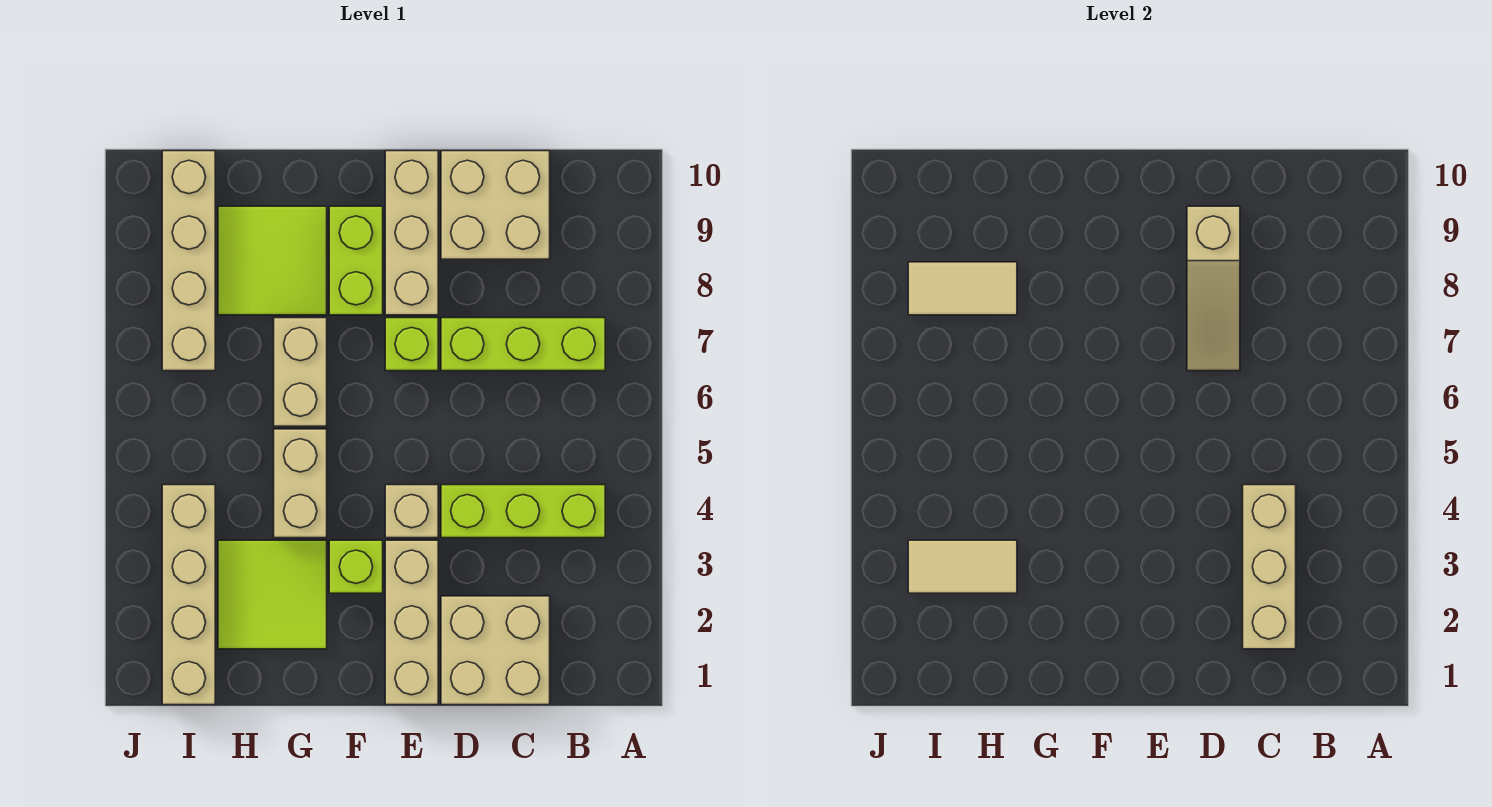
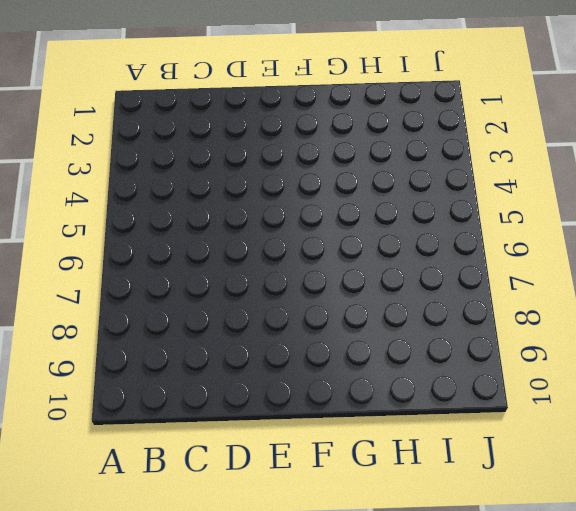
none -> lime brick B4:D4 level 1
none -> lime brick B7:D7 level 1
none -> tan brick C1:D2 level 1

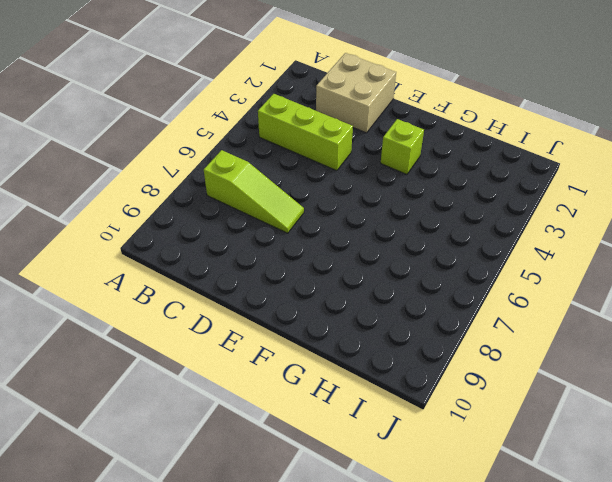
lime slope B7:D7 level 1 top B -> lime brick B7:D7 level 1
none -> tan brick C9:D10 level 1
none -> tan brick E1:E3 level 1
none -> tan brick E4 level 1

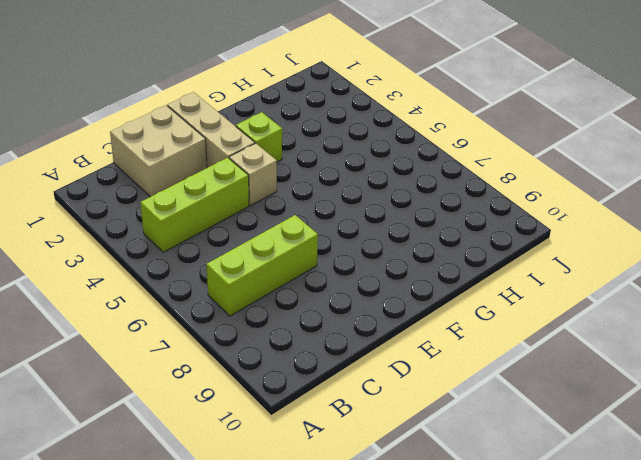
none -> tan brick C9:D10 level 1
none -> lime brick E7 level 1
none -> tan brick E8:E10 level 1

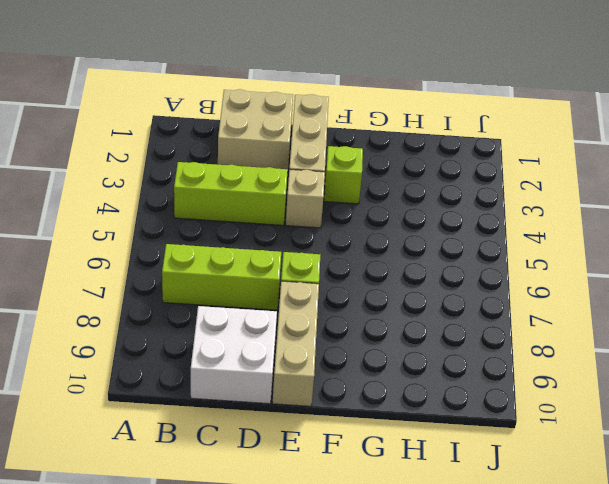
white brick C9:D10 level 1 -> tan brick C9:D10 level 1
none -> lime brick F8:F9 level 1
none -> lime tile G2:H3 level 1
none -> tan brick G4:G5 level 1

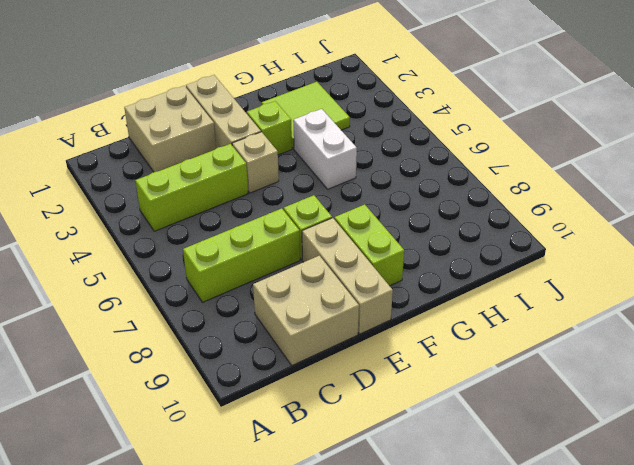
white brick G4:G5 level 1 -> tan brick G4:G5 level 1
none -> tan brick G6:G7 level 1
none -> lime tile G8:H9 level 1
none -> tan brick I1:I4 level 1

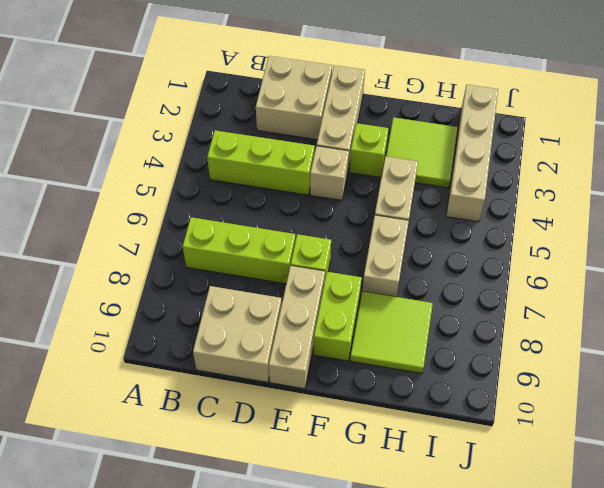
none -> tan brick I7:I10 level 1
none -> tan brick C2:C4 level 2
none -> tan slope D7:D9 level 2 top 9

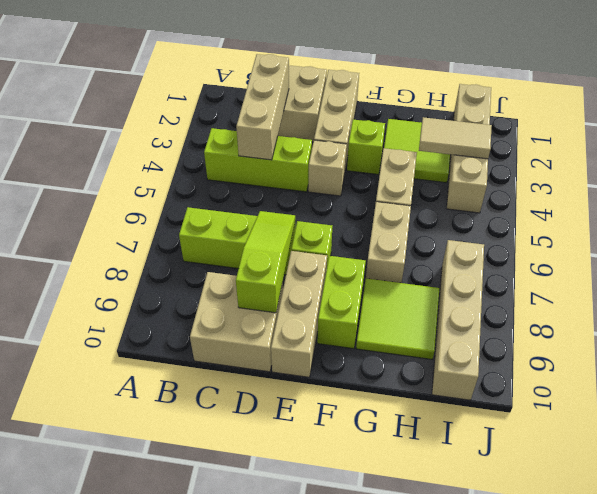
lime slope D7:D9 level 2 top 9 -> tan slope D7:D9 level 2 top 9
none -> tan tile H8:I8 level 2

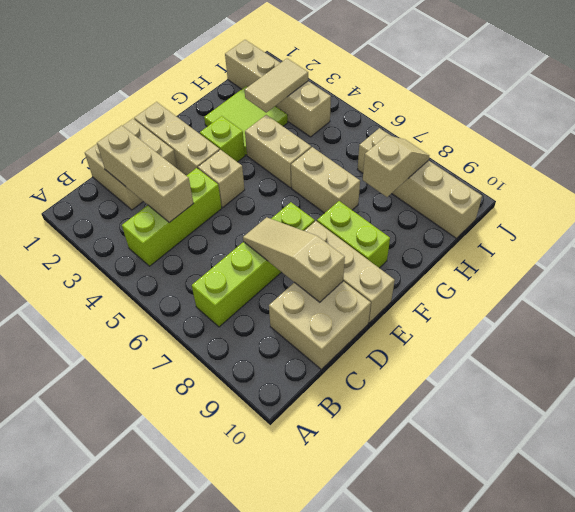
tan slope H8:I8 level 2 top H -> tan tile H8:I8 level 2
none -> lime tile G8:H9 level 1

